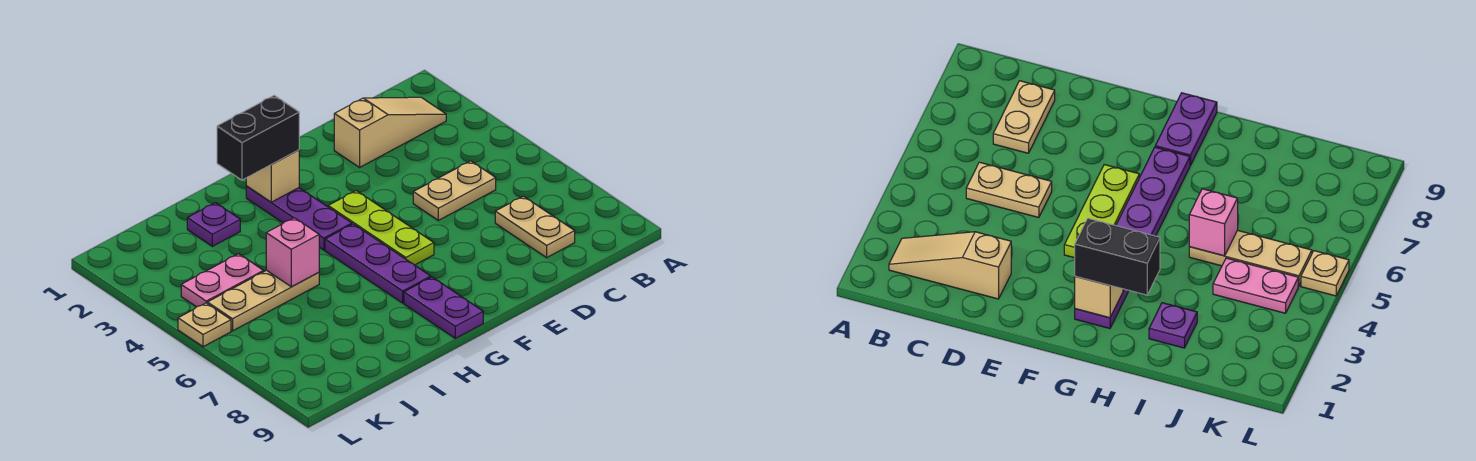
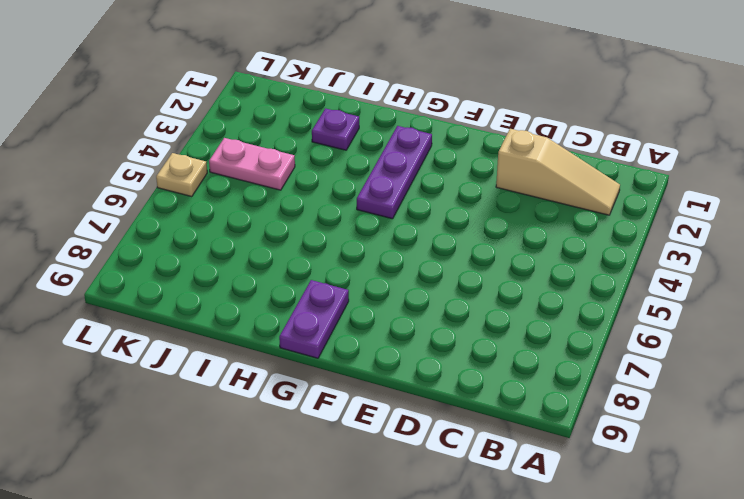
none -> tan plate C5:D5 level 1
none -> tan plate C7:C8 level 1
none -> lime plate F4:F6 level 1

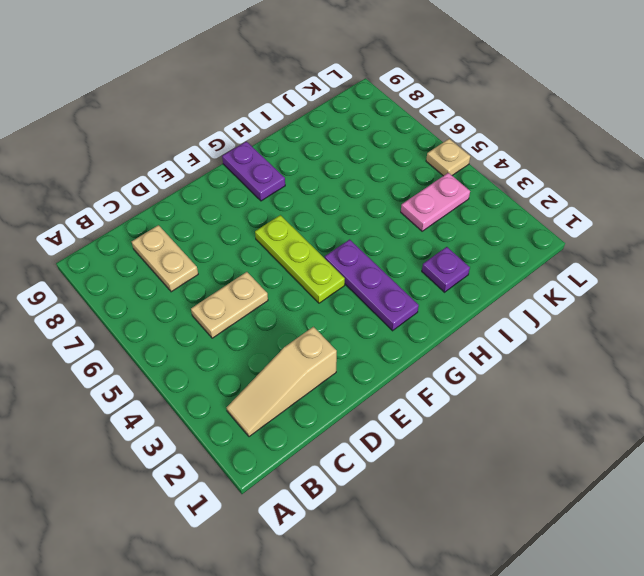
none -> purple plate G5:G7 level 1
none -> tan plate I5:K5 level 1
none -> tan brick G2 level 2

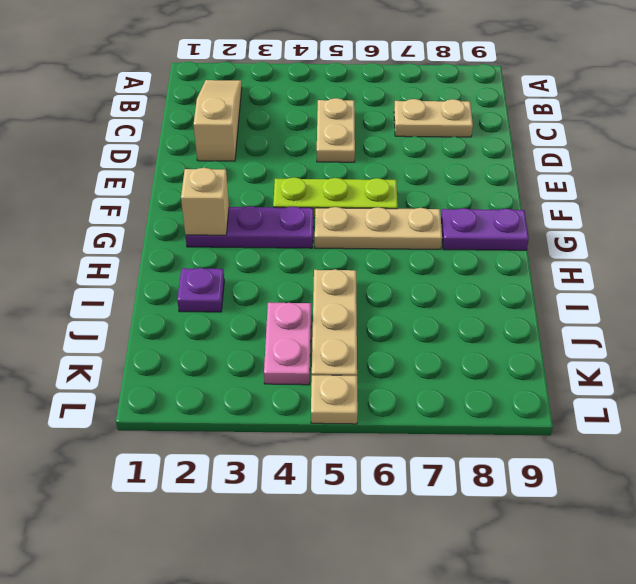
tan plate G5:G7 level 1 -> purple plate G5:G7 level 1
none -> pink brick I5 level 2
none -> black brick G2:H2 level 3

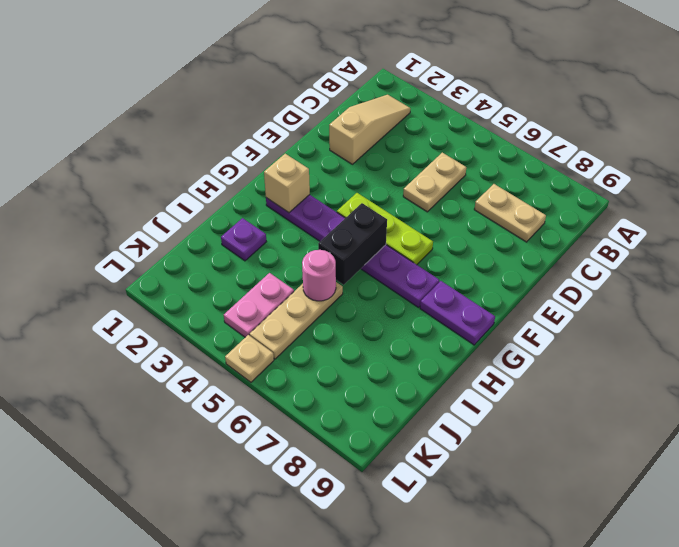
black brick G5:H5 level 2 -> black brick G2:H2 level 3
pink round brick I5 level 2 -> pink brick I5 level 2

